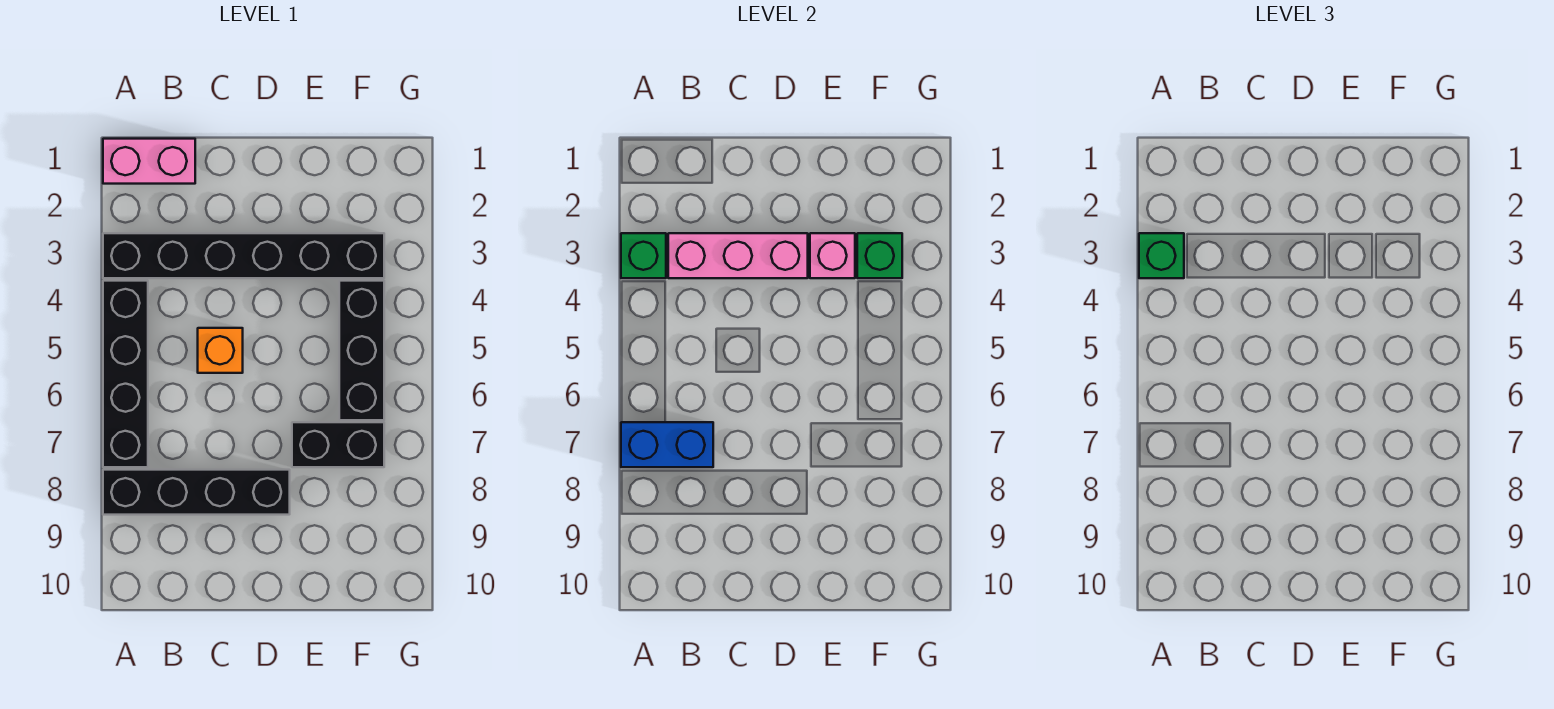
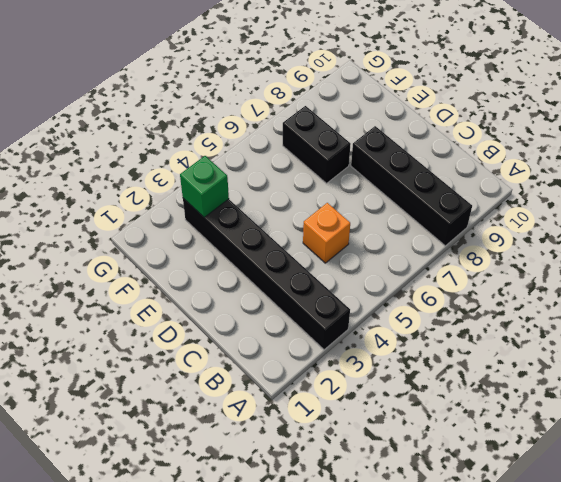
none -> pink brick A1:B1 level 1
none -> black brick A4:A7 level 1
none -> black brick F4:F6 level 1

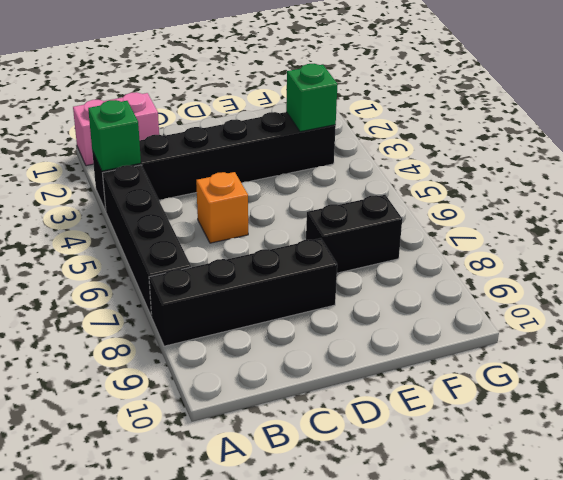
none -> black brick F4:F6 level 1
none -> blue brick A7:B7 level 2
none -> pink brick B3:D3 level 2

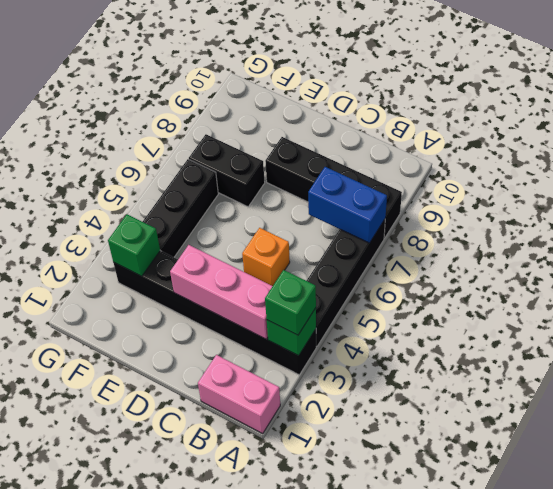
none -> pink brick E3 level 2

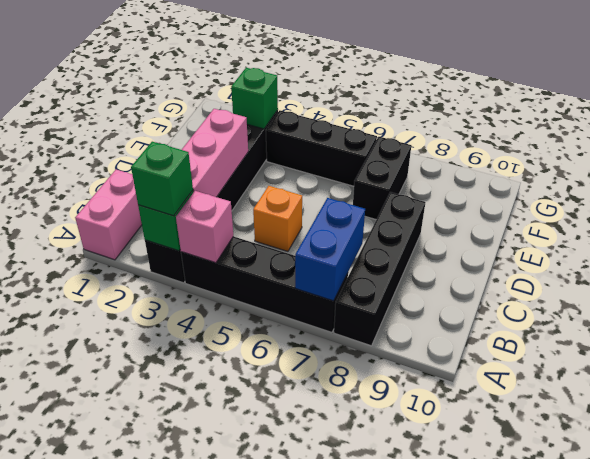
pink brick A4 level 2 -> pink brick E3 level 2

